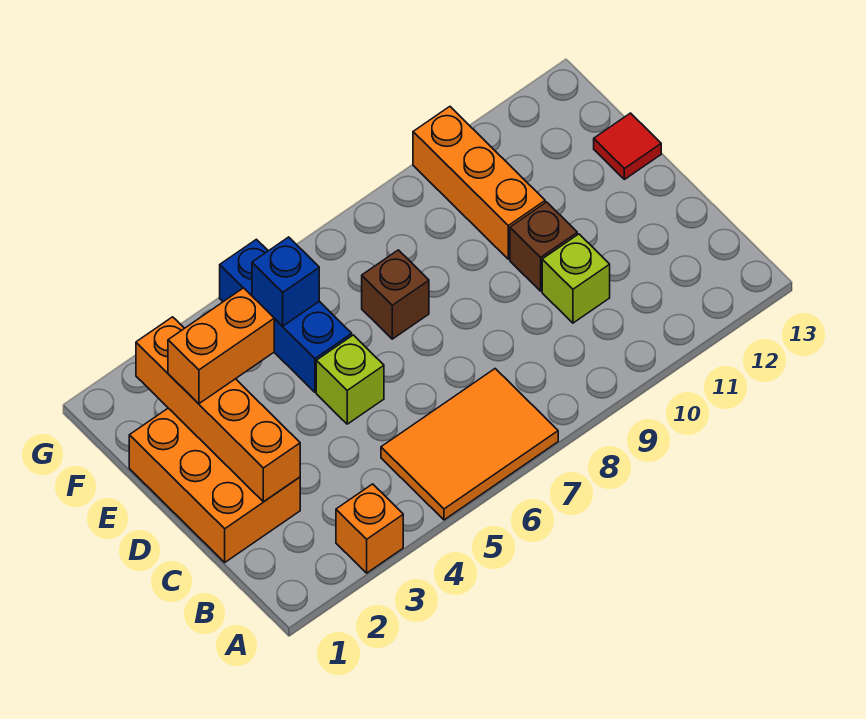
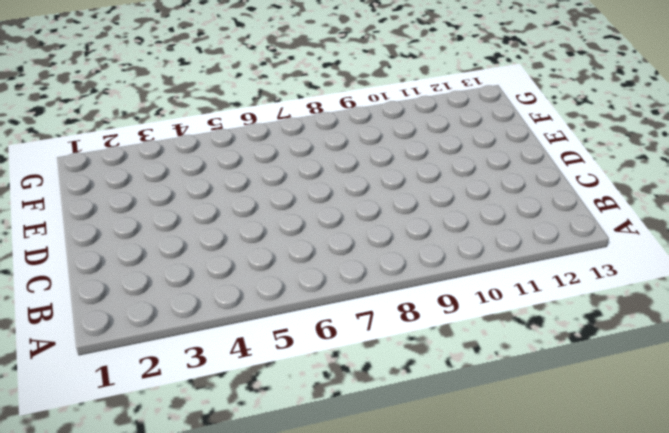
none -> orange brick A3 level 1
none -> orange tile A5:B7 level 1
none -> orange brick C1:E2 level 1

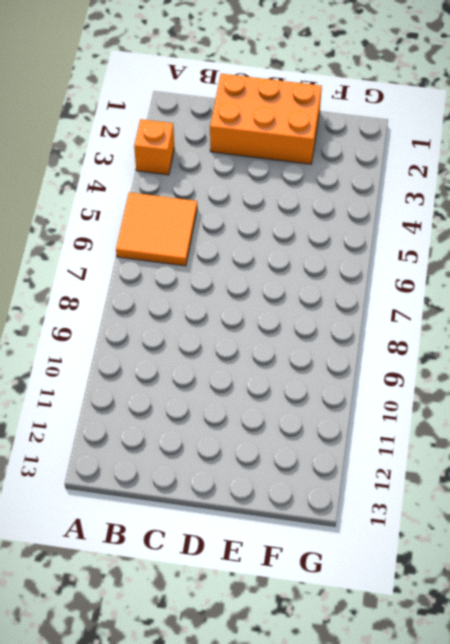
orange tile A5:B6 level 1 -> orange tile A5:B7 level 1
none -> lime brick C10 level 1
none -> lime brick D5 level 1
none -> brown brick D10 level 1

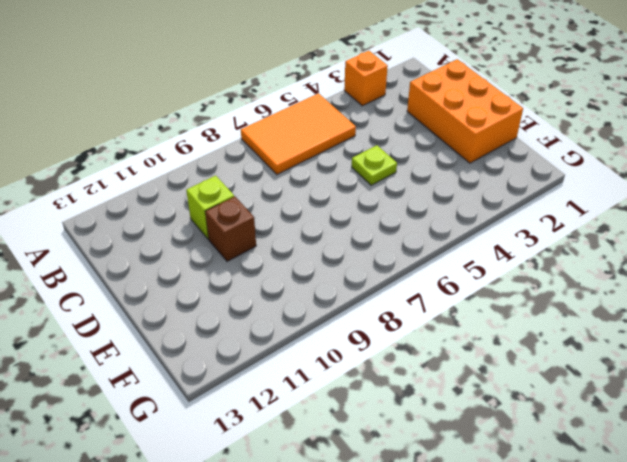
lime plate D5 level 1 -> lime brick D5 level 1
none -> blue brick E5:G5 level 1
none -> brown brick E7 level 1
none -> orange brick E10:G10 level 1

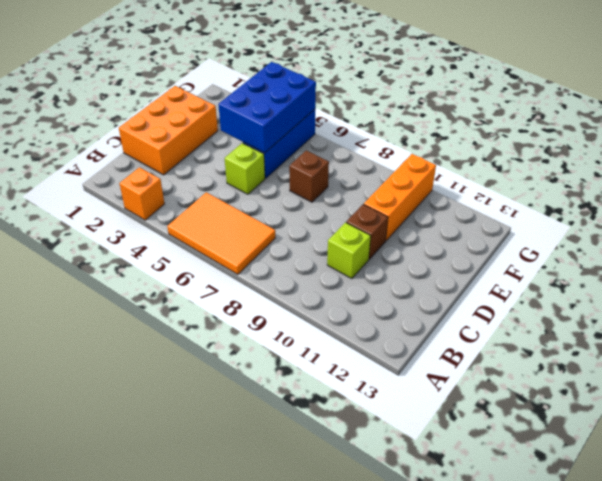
blue brick E4:G5 level 2 -> blue brick F5 level 2
none -> red tile E13 level 1
none -> orange brick C2:F2 level 2
none -> orange brick E2:E3 level 3

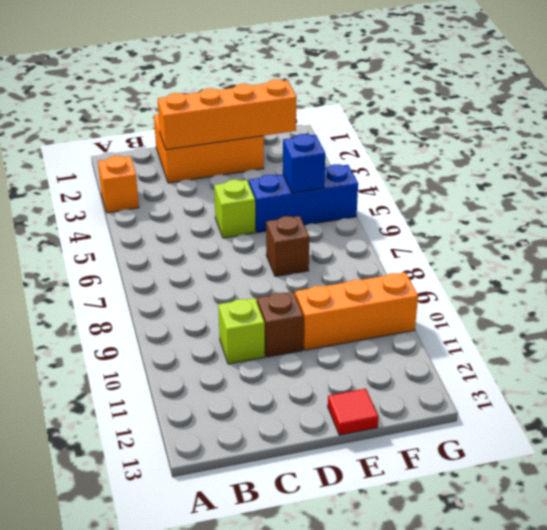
none -> orange tile A5:B7 level 1
none -> orange brick E2:E3 level 3

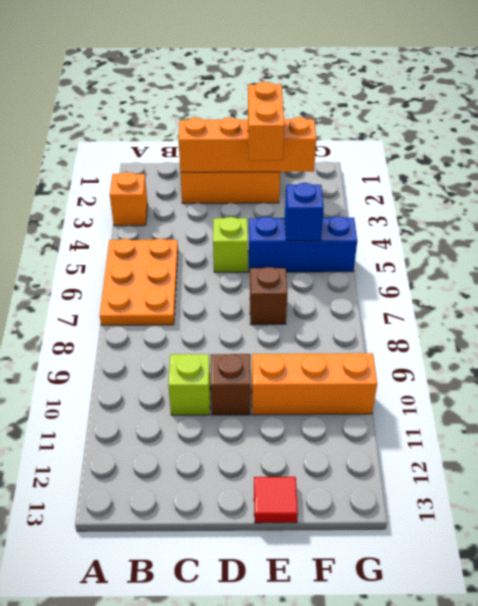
orange plate A5:B7 level 1 -> orange tile A5:B7 level 1

